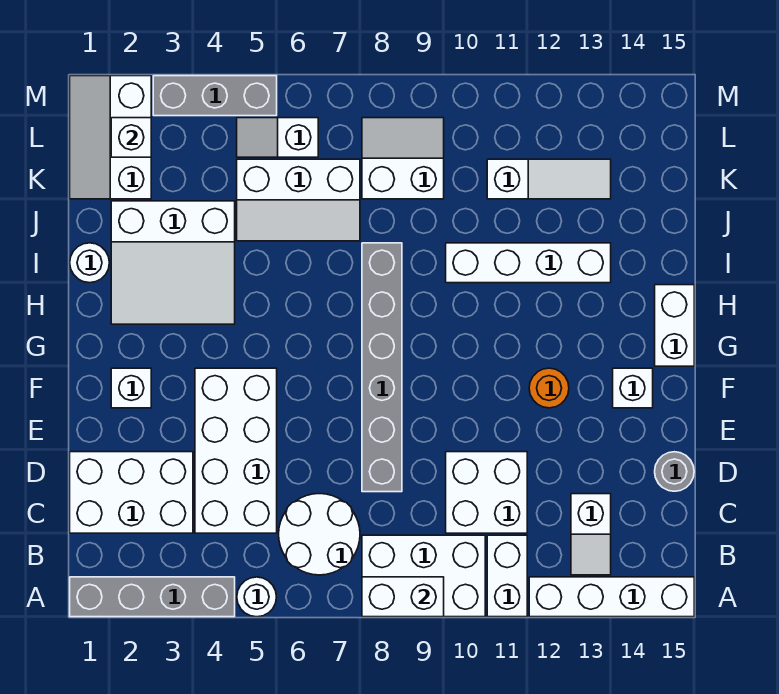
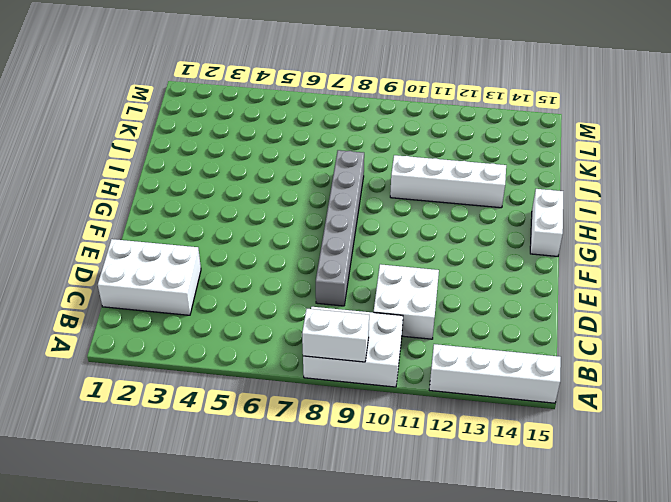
none -> grey brick A1:A4 level 1
none -> white round brick A5 level 1
none -> white brick A11:B11 level 1

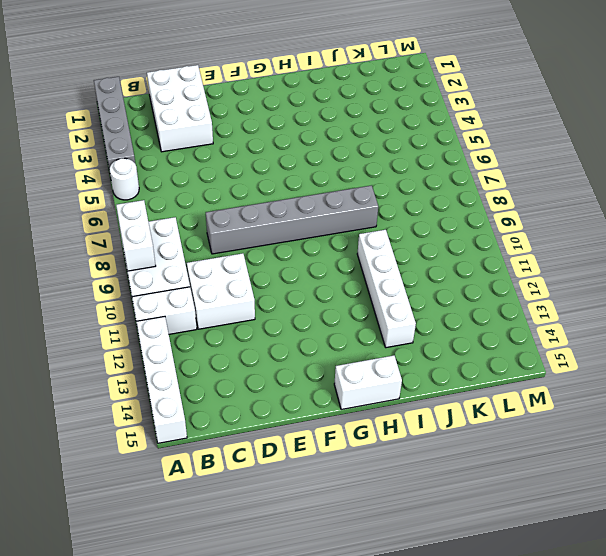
none -> white round brick B6:C7 level 1
none -> white slope B13:C13 level 1 top C
none -> white brick C4:F5 level 1

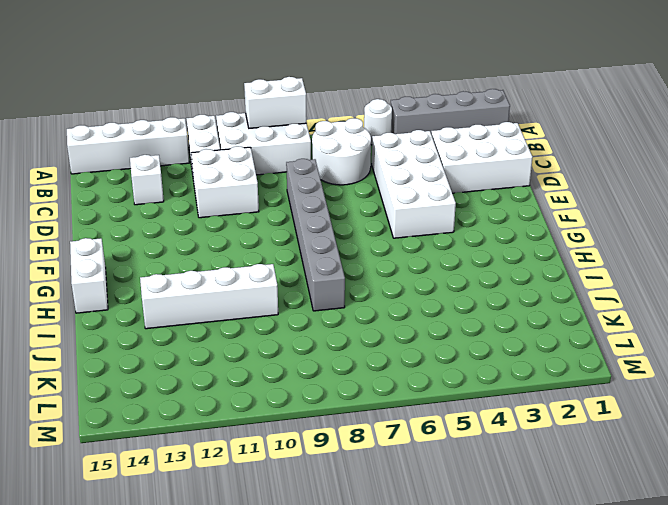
none -> grey round brick D15 level 1
none -> white brick F2 level 1
none -> orange round brick F12 level 1

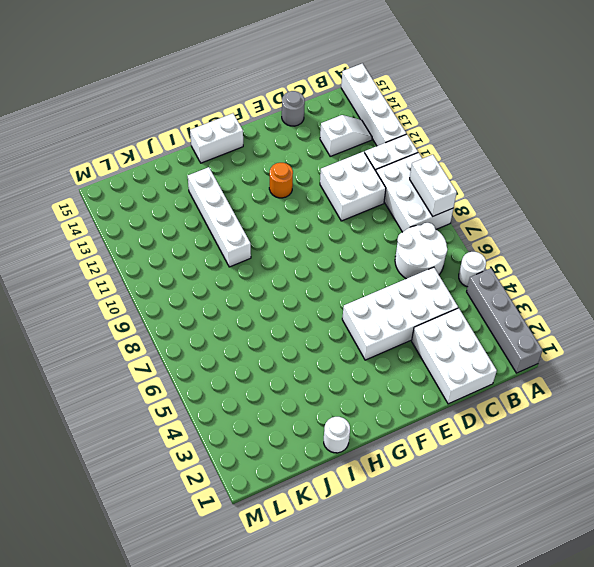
none -> grey brick D8:I8 level 1
none -> white brick F2 level 1
none -> white brick F14 level 1

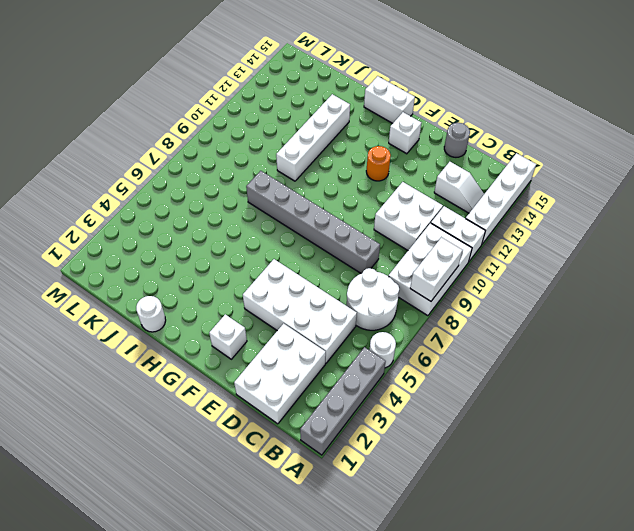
none -> white slope H2:J4 level 1 top J
none -> white slope J5:K7 level 1 top K
none -> white slope K1:M2 level 1 top 2

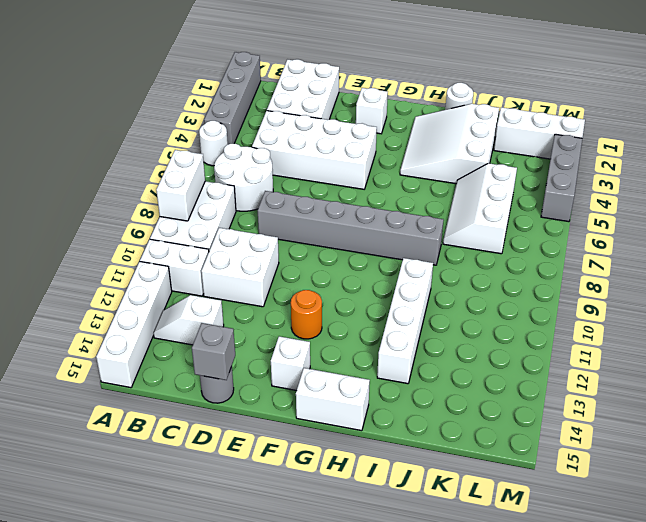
grey brick D15 level 2 -> none
none -> white slope K8:L9 level 1 top K
none -> white slope K11:K13 level 1 top 11
none -> white slope L5:L6 level 1 top 6

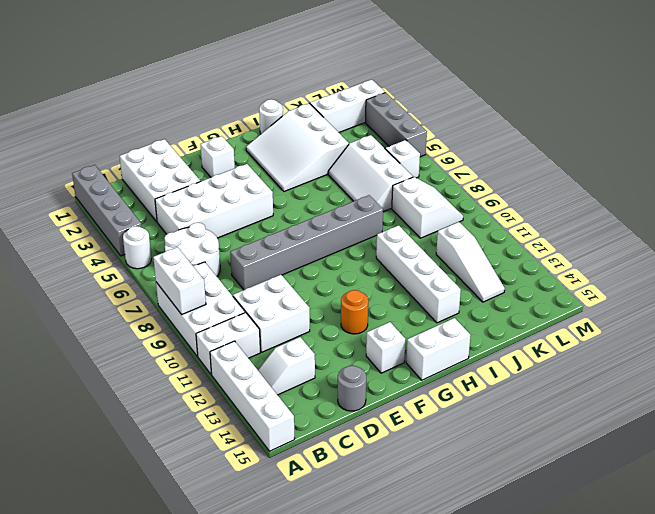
none -> white brick L2 level 2

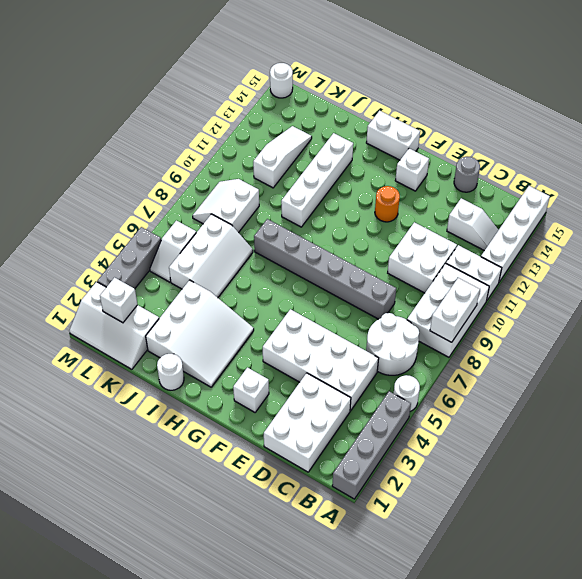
white round brick M15 level 1 -> none

